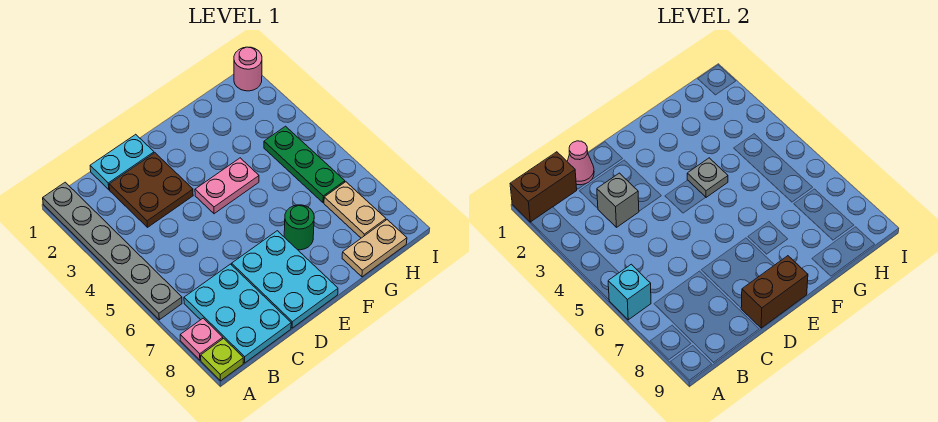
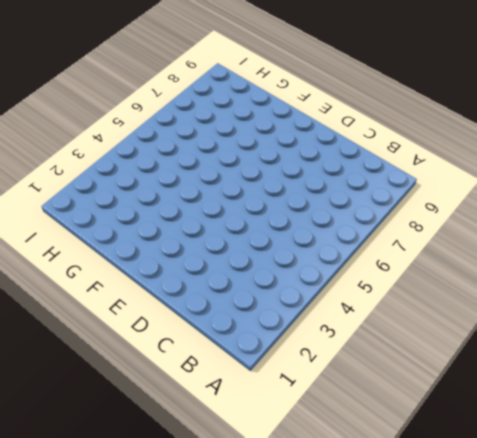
none -> grey plate A1:A6 level 1
none -> pink plate A8 level 1
none -> lime plate A9 level 1

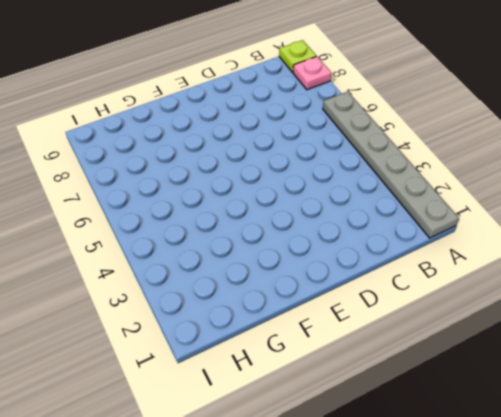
none -> cyan plate B7:C9 level 1
none -> cyan plate C1:D1 level 1
none -> brown plate C2:D3 level 1

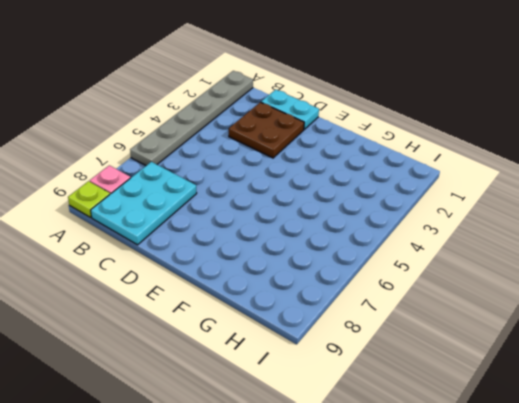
none -> cyan plate D7:E9 level 1
none -> pink plate E4:F4 level 1
none -> green round brick F7 level 1

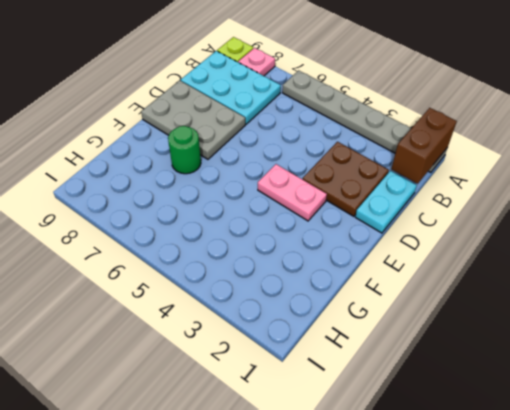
grey plate D7:E9 level 1 -> cyan plate D7:E9 level 1
pink plate E3:E4 level 1 -> pink plate E4:F4 level 1
none -> tan plate G9:H9 level 1
none -> green plate H4:H6 level 1
none -> tan plate H7:H8 level 1

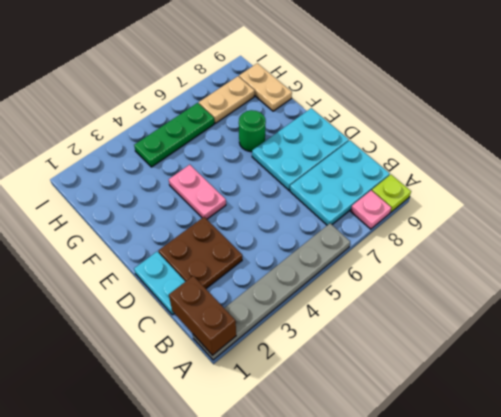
none -> pink round brick I1 level 1
none -> cyan brick A6 level 2
none -> pink cone C1 level 2

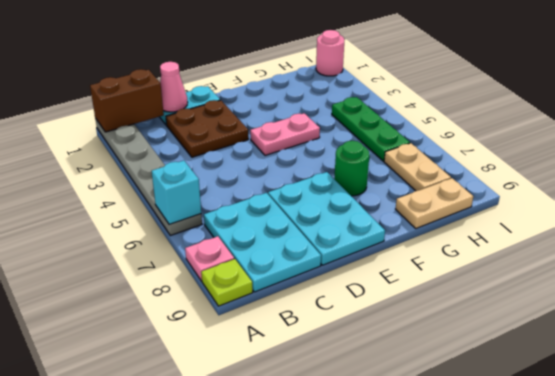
none -> grey brick C3 level 2
none -> brown brick D9:E9 level 2
none -> grey plate F4 level 2

